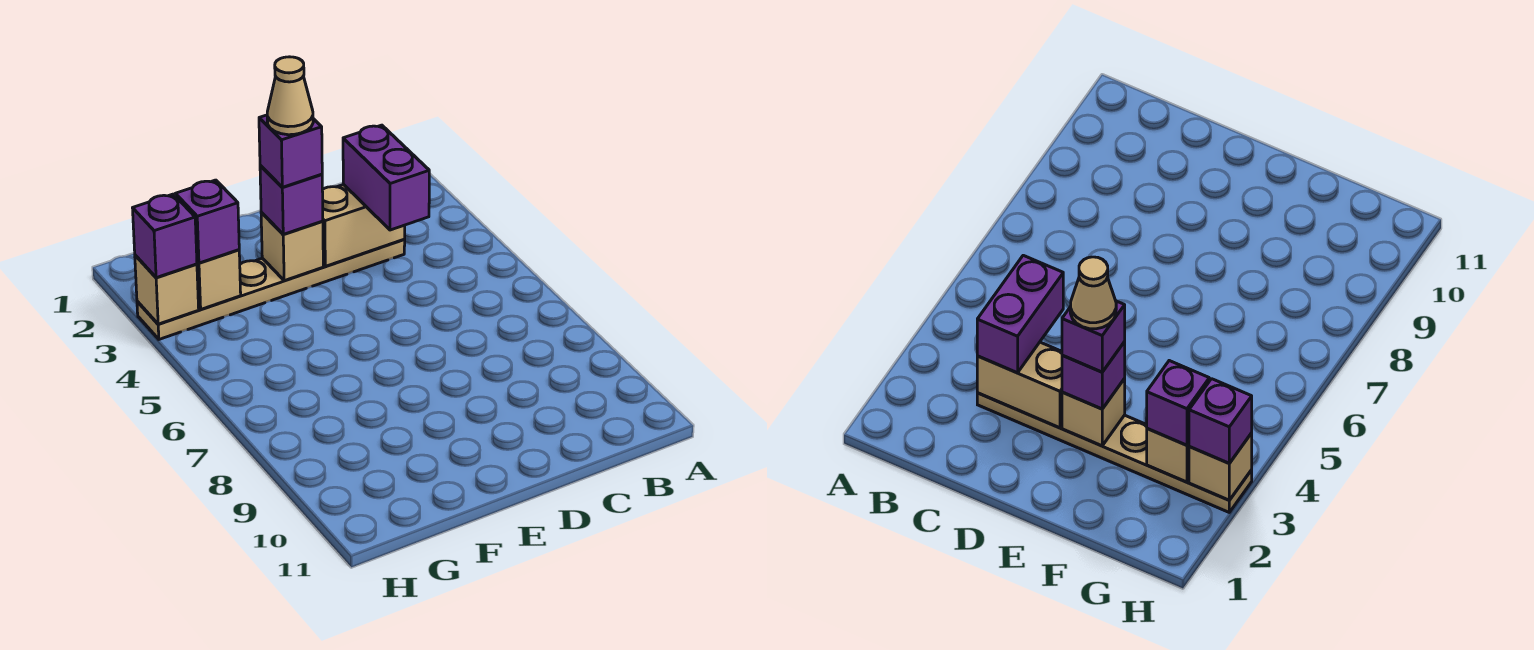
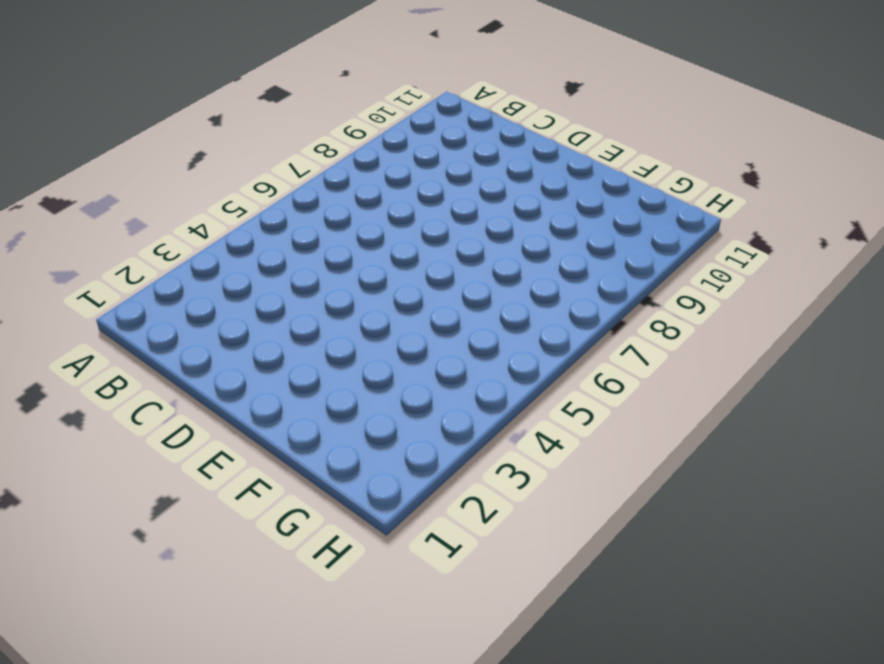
none -> tan plate C3:H3 level 1
none -> tan brick C3:D3 level 2

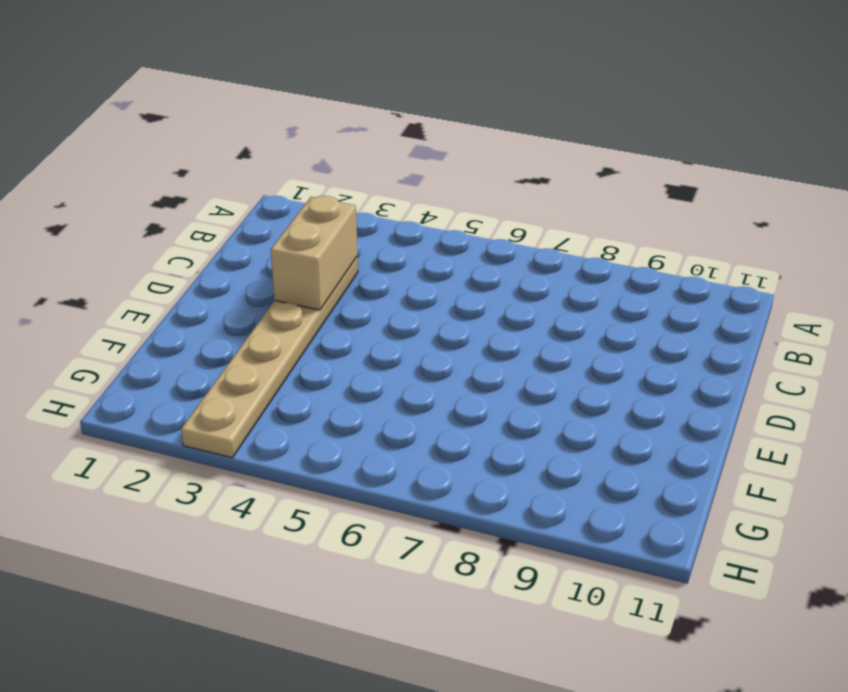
none -> tan brick E3 level 2
none -> tan brick G3 level 2

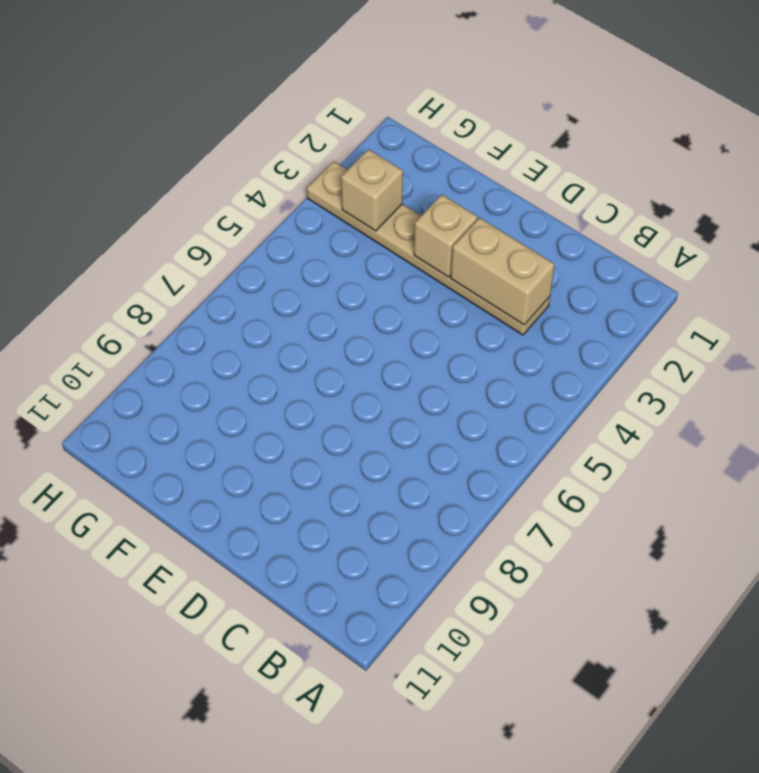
none -> tan brick H3 level 2
none -> purple brick C3:C4 level 3

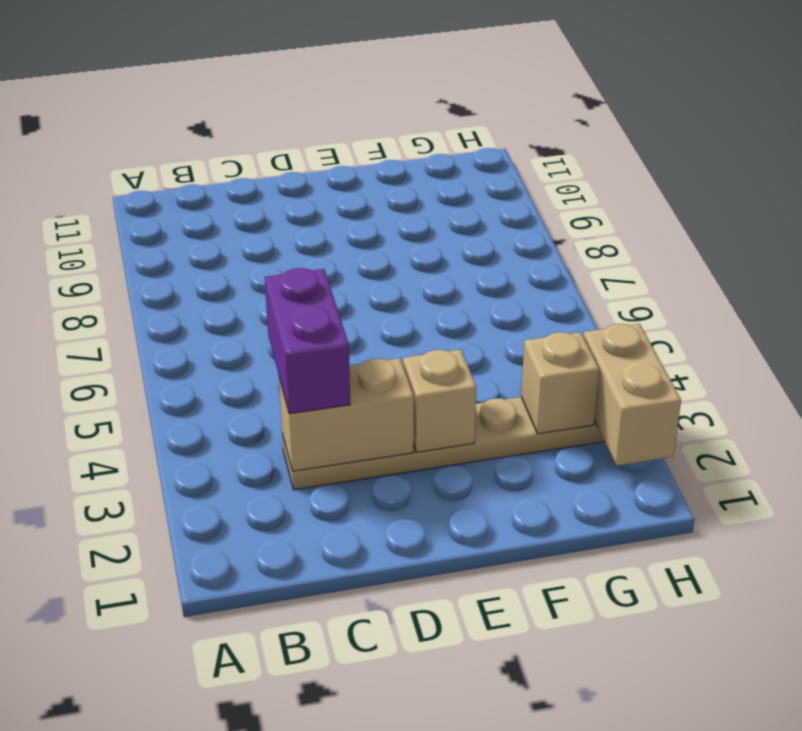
tan brick H2:H3 level 2 -> tan brick H3 level 2
none -> purple brick E3 level 3
none -> purple brick G3 level 3

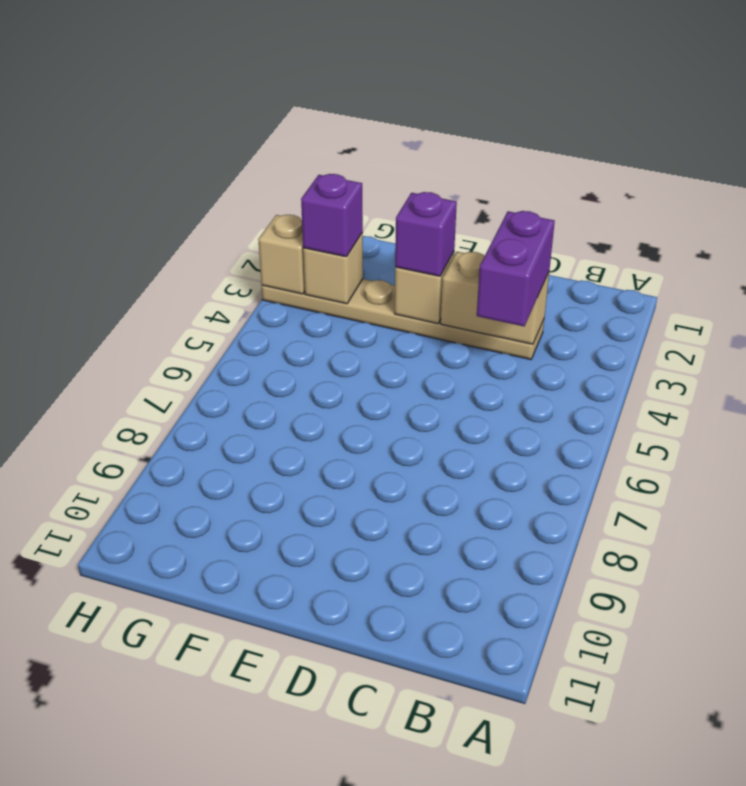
none -> purple brick H3 level 3
none -> purple brick E3 level 4

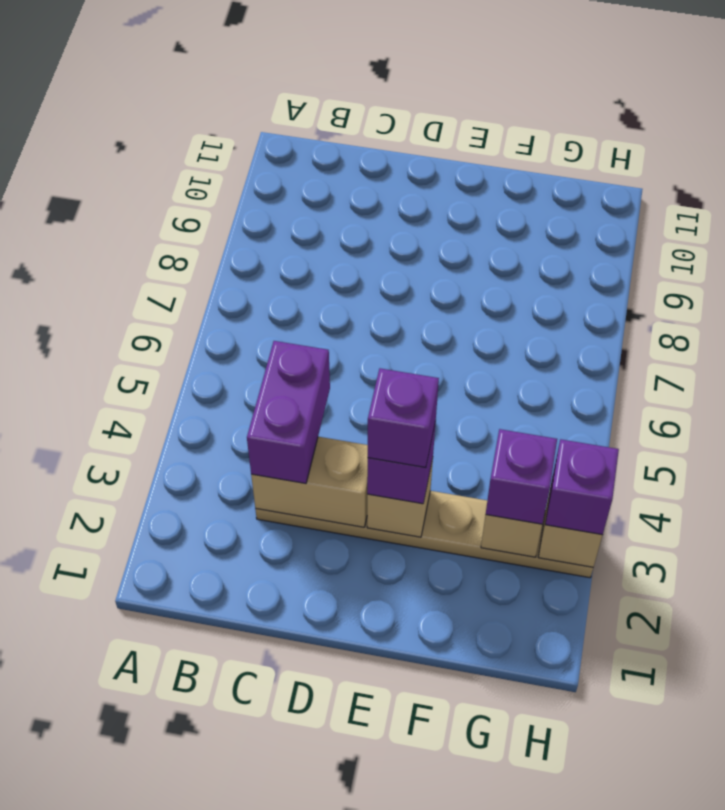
none -> tan cone E3 level 5

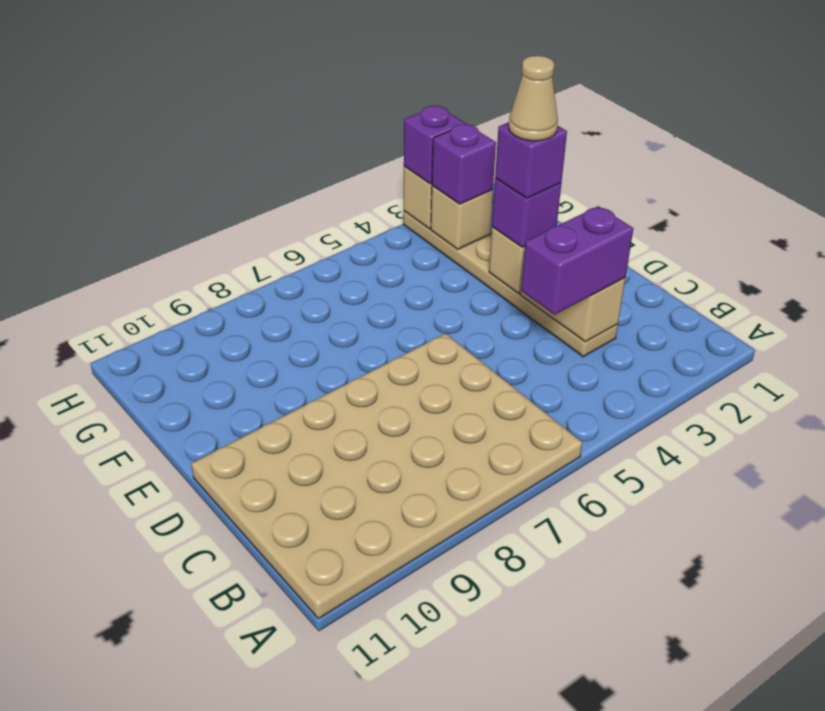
tan plate A6:D11 level 1 -> none

